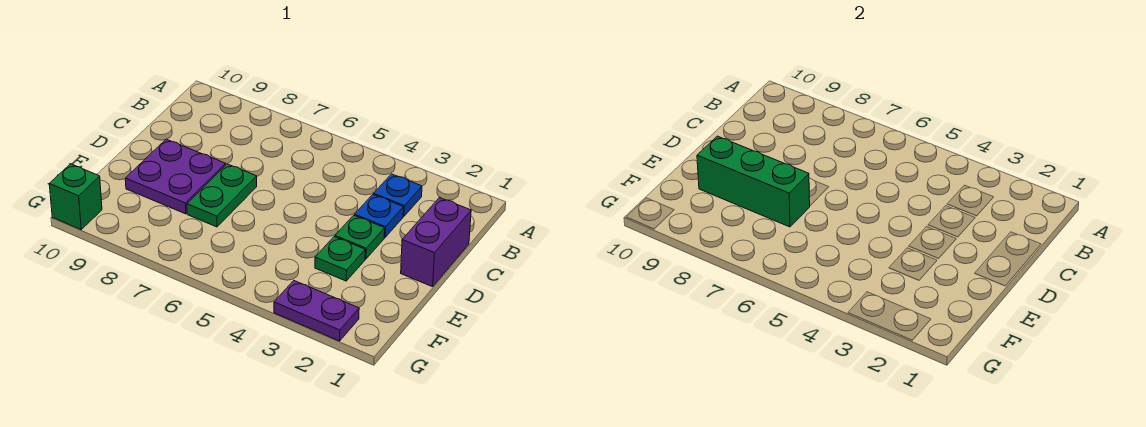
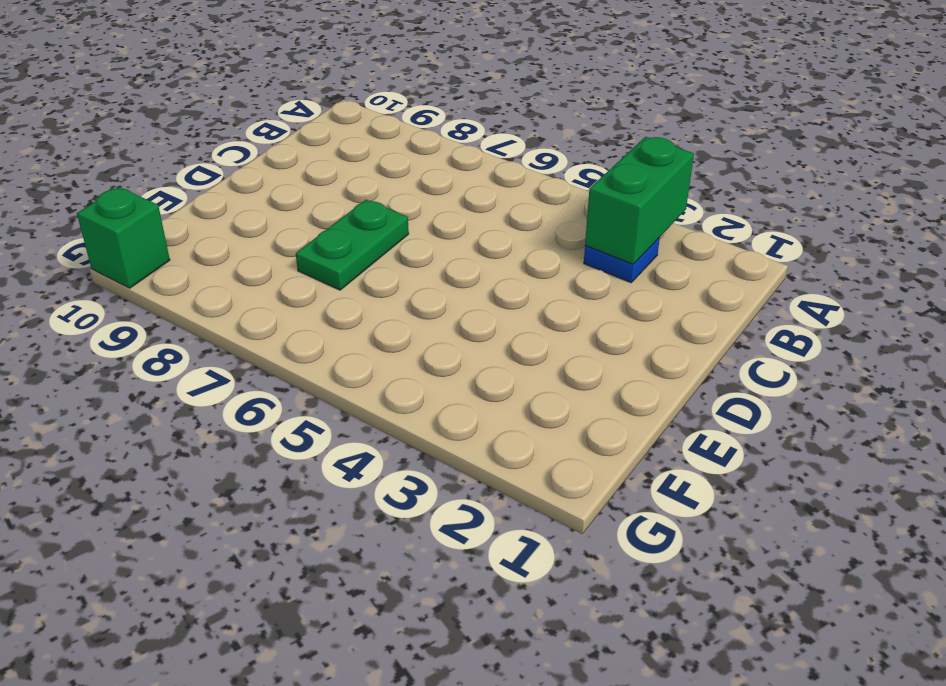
green brick A3:B3 level 2 -> none
none -> purple brick C1:D1 level 1
none -> blue plate C3 level 1

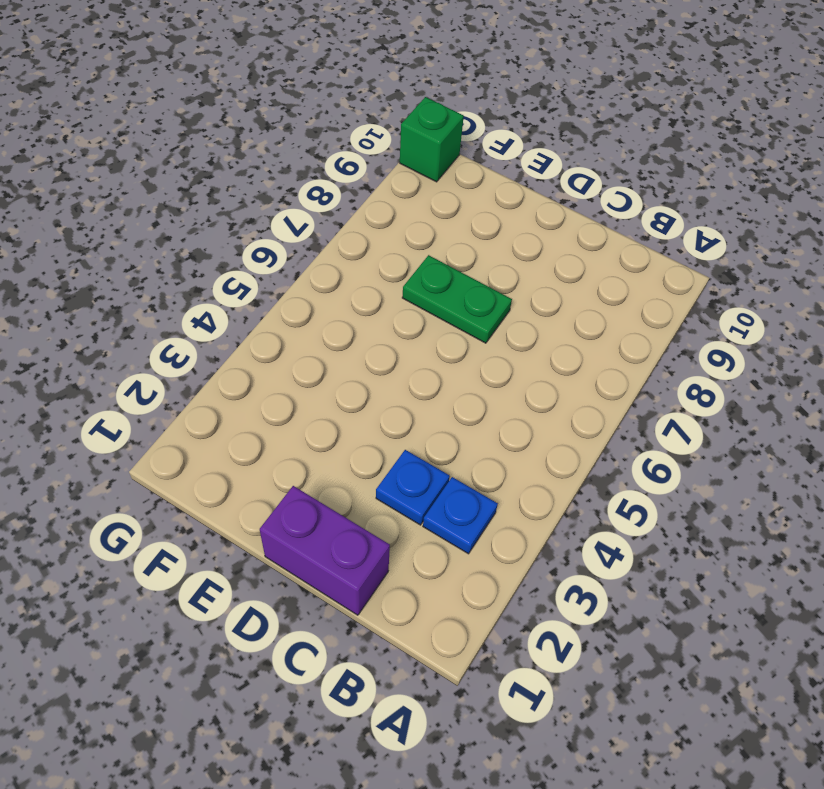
none -> green plate D3 level 1
none -> purple plate D8:E9 level 1

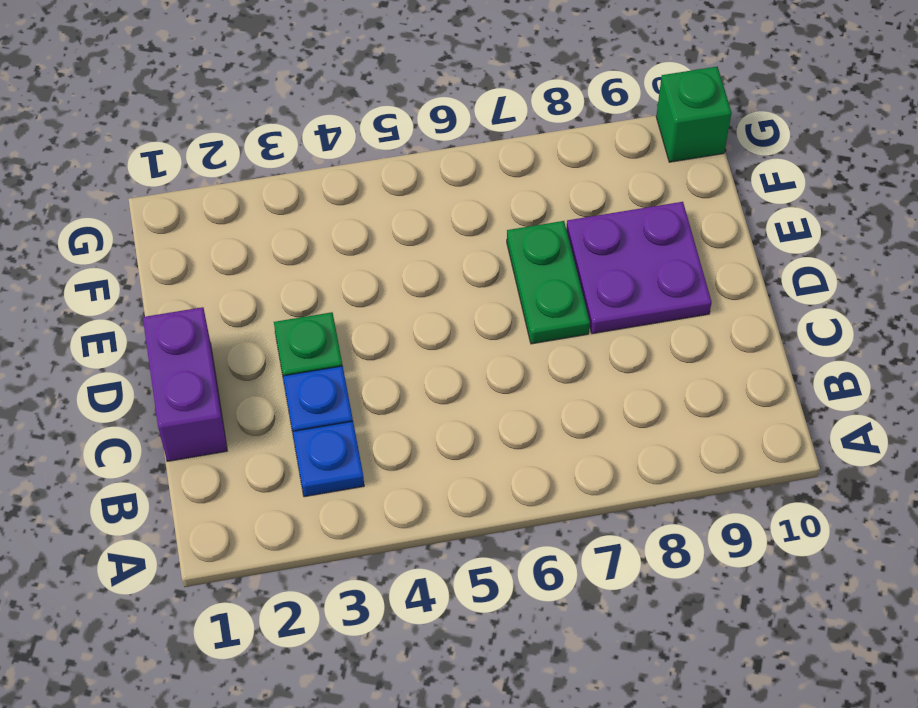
none -> green plate E3 level 1
none -> purple plate G2:G3 level 1

